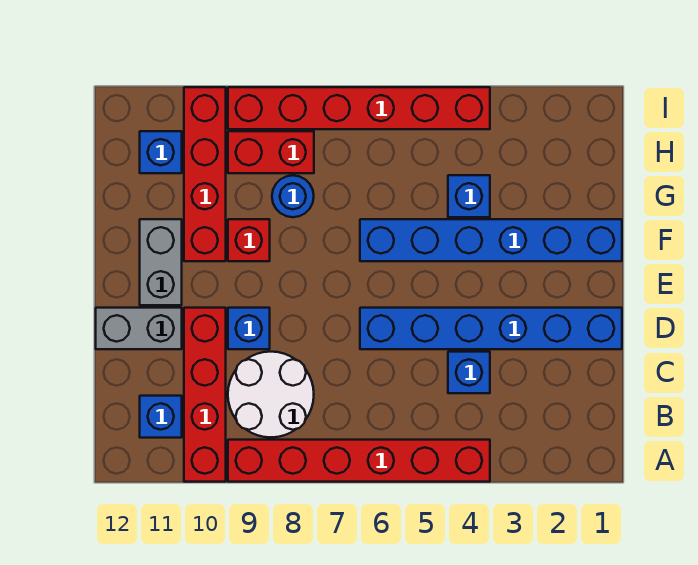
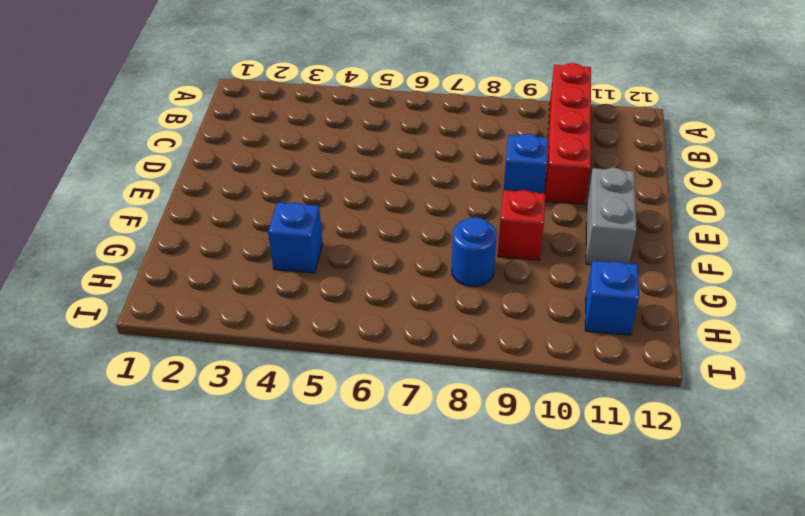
none -> red brick A4:A9 level 1
none -> white round brick B8:C9 level 1
none -> blue brick B11 level 1

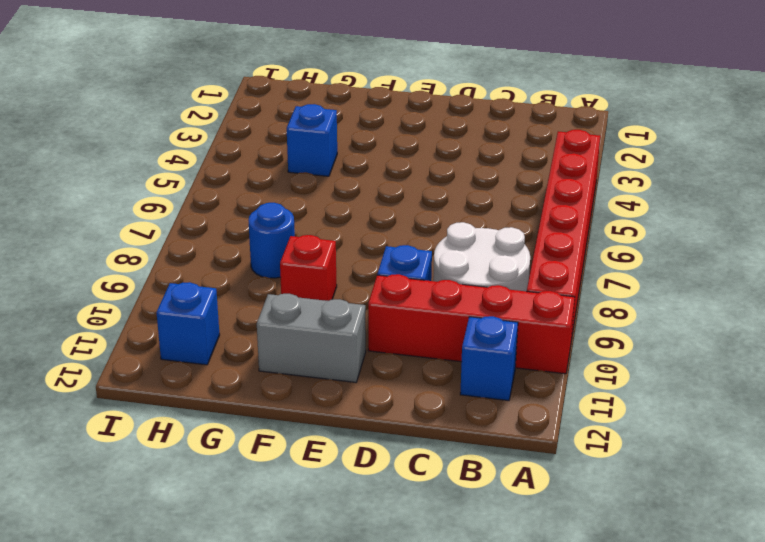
none -> blue brick C4 level 1
none -> blue brick D1:D6 level 1
none -> grey brick D11:D12 level 1

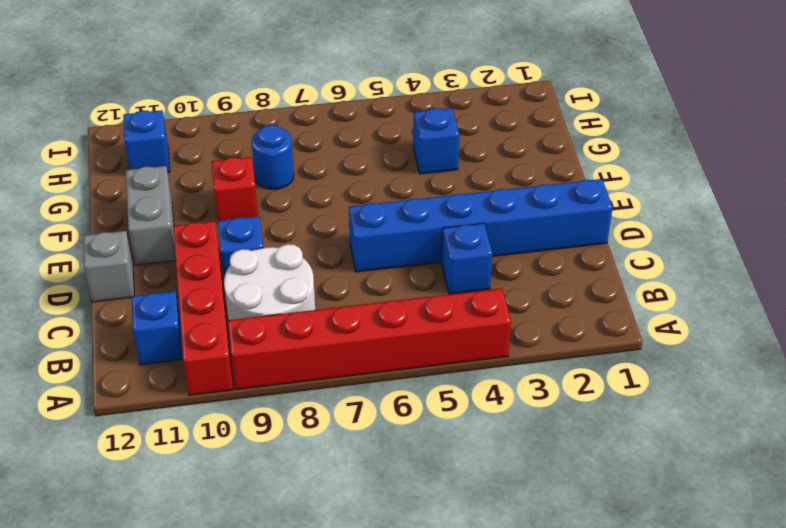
grey brick D12 level 1 -> grey brick D11:D12 level 1
none -> blue brick F1:F6 level 1
none -> red brick F10:I10 level 1
none -> red brick H8:H9 level 1

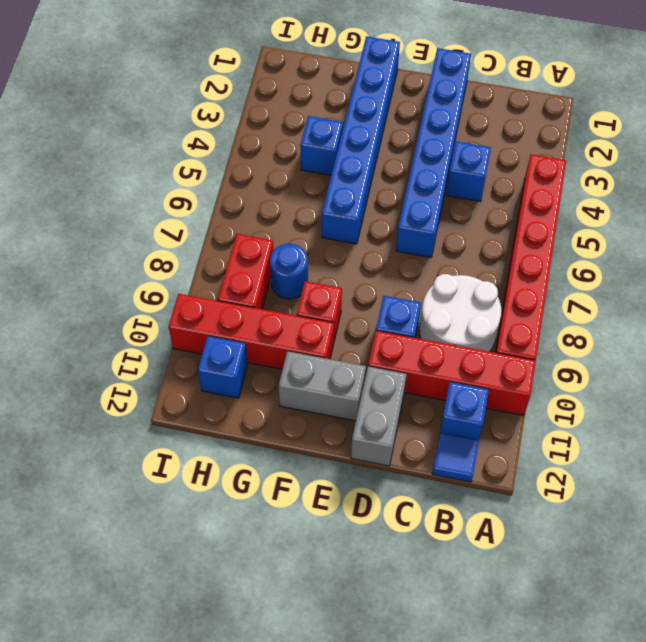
blue tile B12 level 1 -> none
none -> red brick I4:I9 level 1

